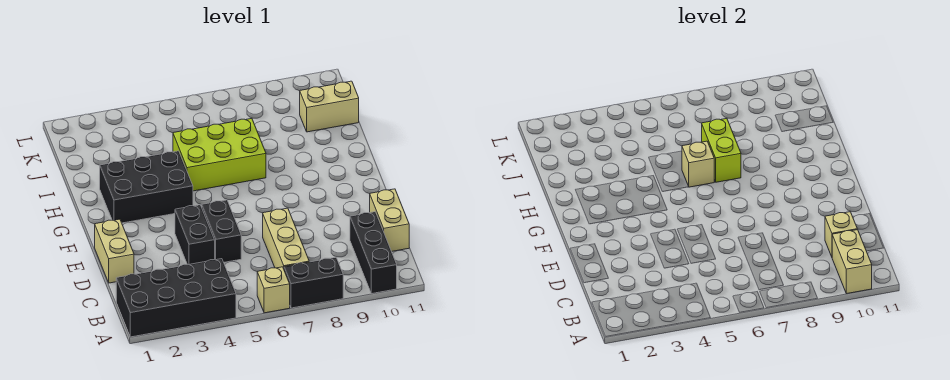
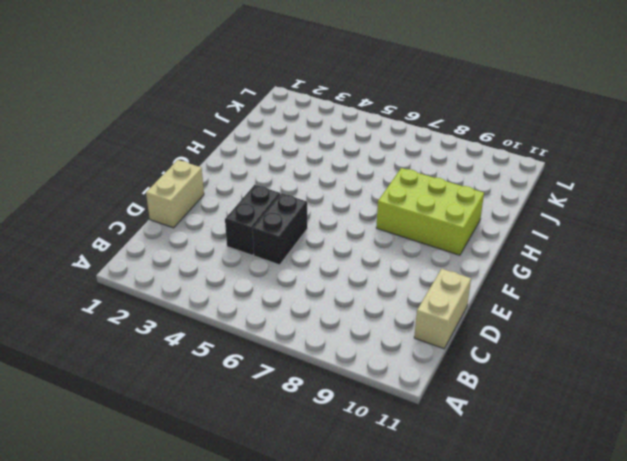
lime brick G8:H10 level 1 -> lime brick H5:I7 level 1
none -> black brick A1:B4 level 1
none -> tan brick A6 level 1
none -> black brick A7:A8 level 1

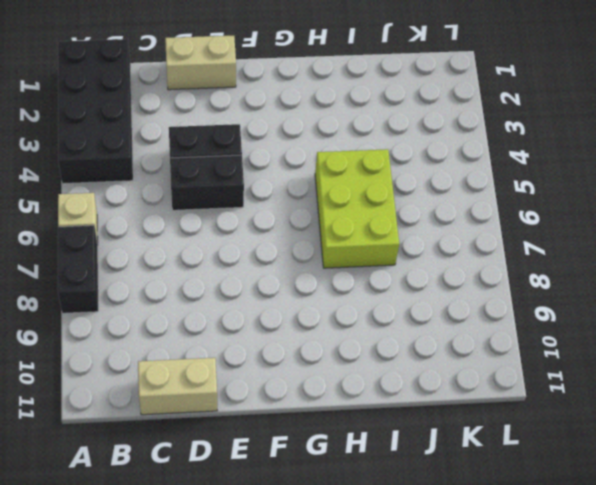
none -> black brick A10:C10 level 1
none -> tan brick B7:D7 level 1
none -> black brick G2:H4 level 1

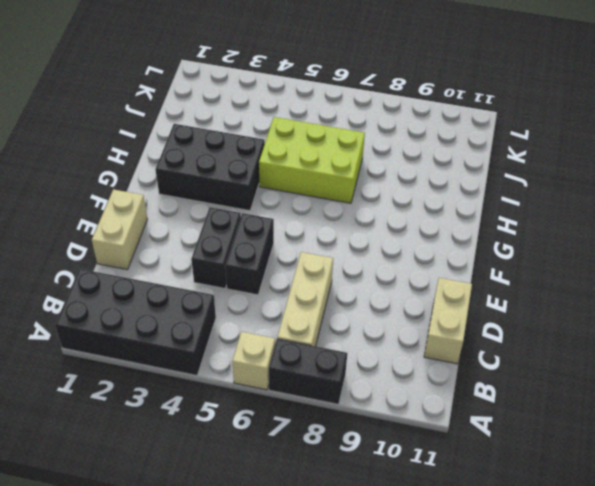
none -> black brick A10:C10 level 1
none -> tan brick J10:J11 level 1
none -> tan brick A10:B10 level 2

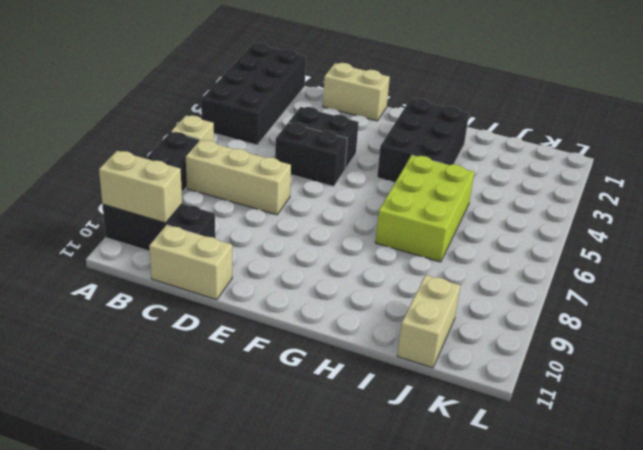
none -> tan brick C10 level 2
none -> tan brick H6 level 2
none -> lime brick H7:I7 level 2

